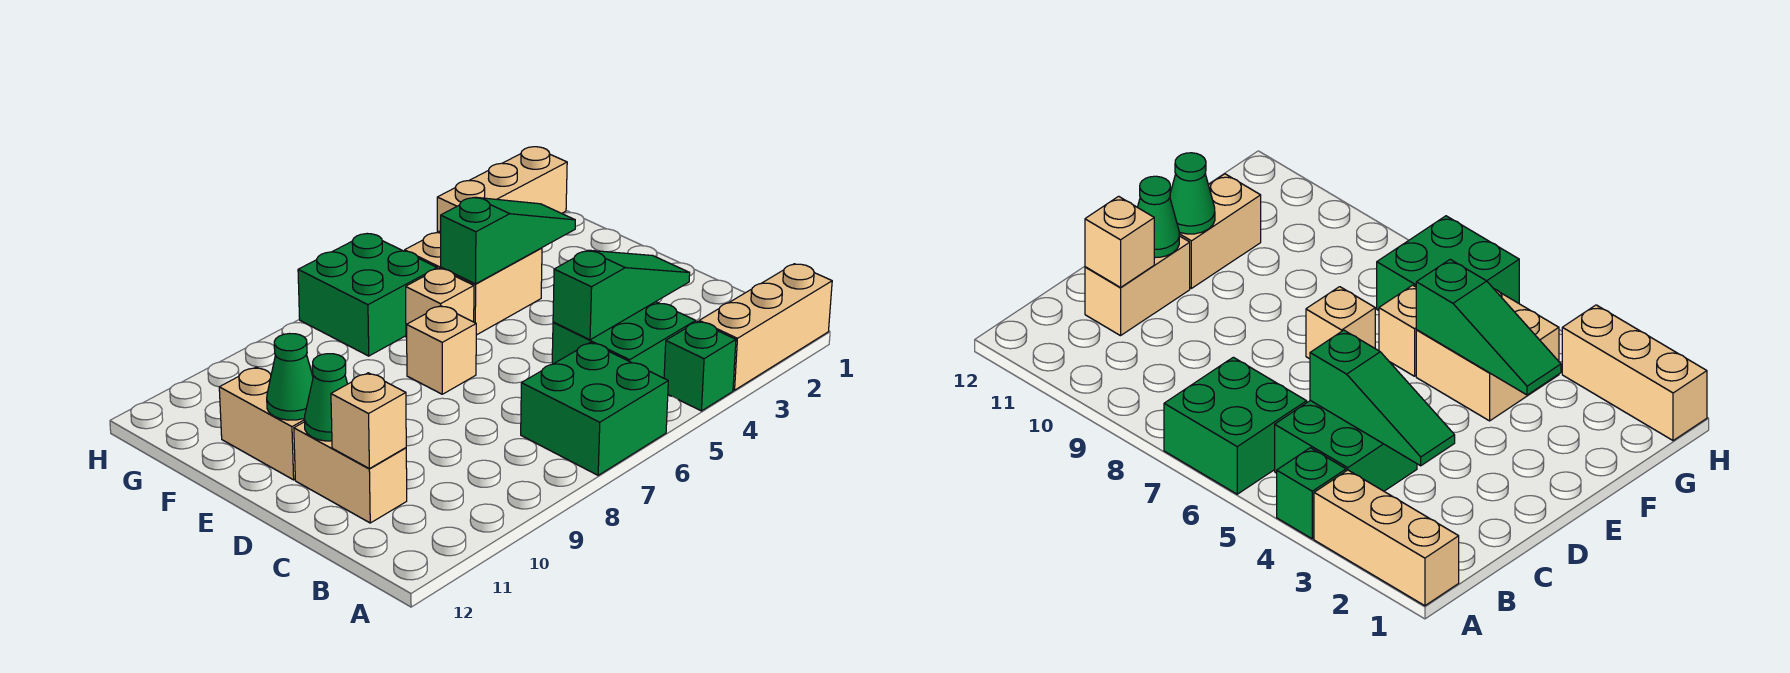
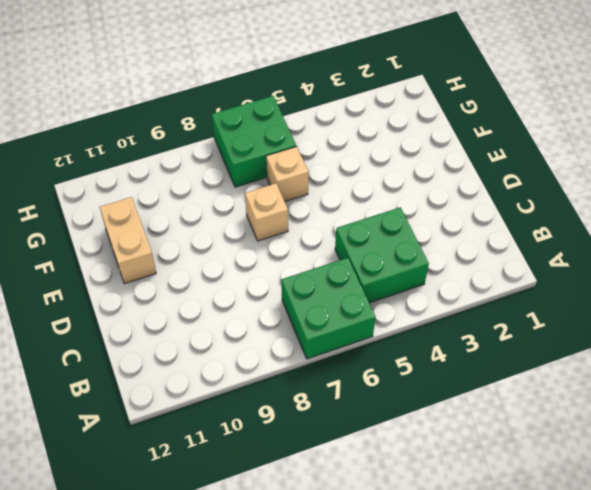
none -> tan brick A1:A3 level 1
none -> green brick A4 level 1
none -> tan brick C11:D11 level 1

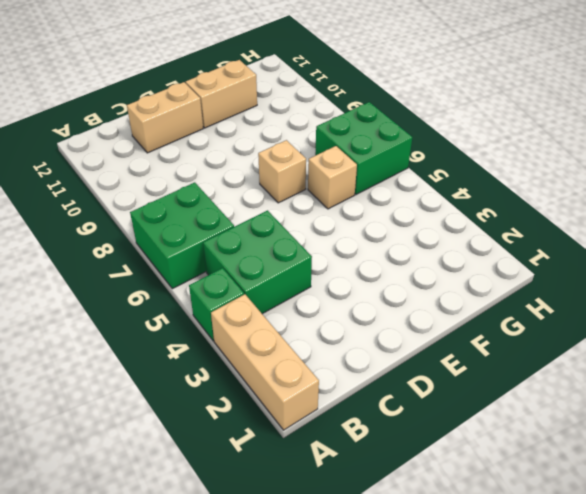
none -> tan brick F4:G5 level 1
none -> tan brick H1:H3 level 1
none -> green slope C3:C5 level 2 top 5

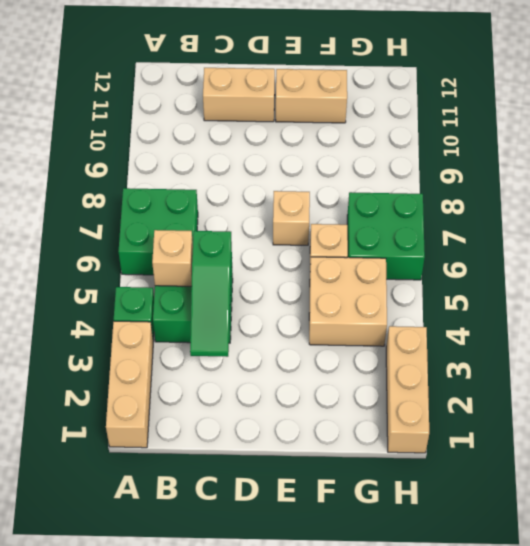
tan brick B5 level 2 -> tan brick C11 level 2
none -> green cone D11 level 2
none -> green cone E11 level 2
none -> green slope F3:F5 level 2 top 5

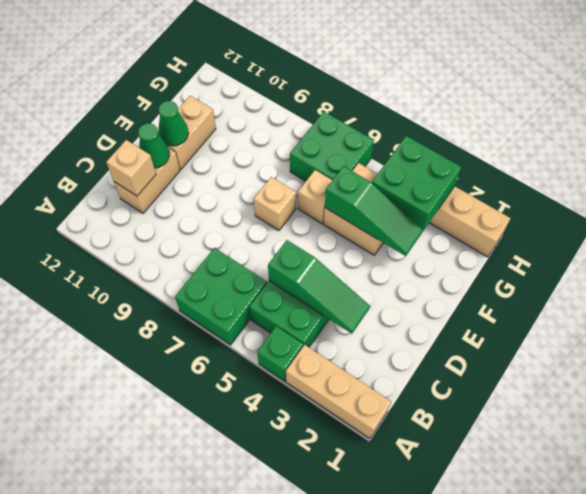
green brick G3:H4 level 2 -> none

